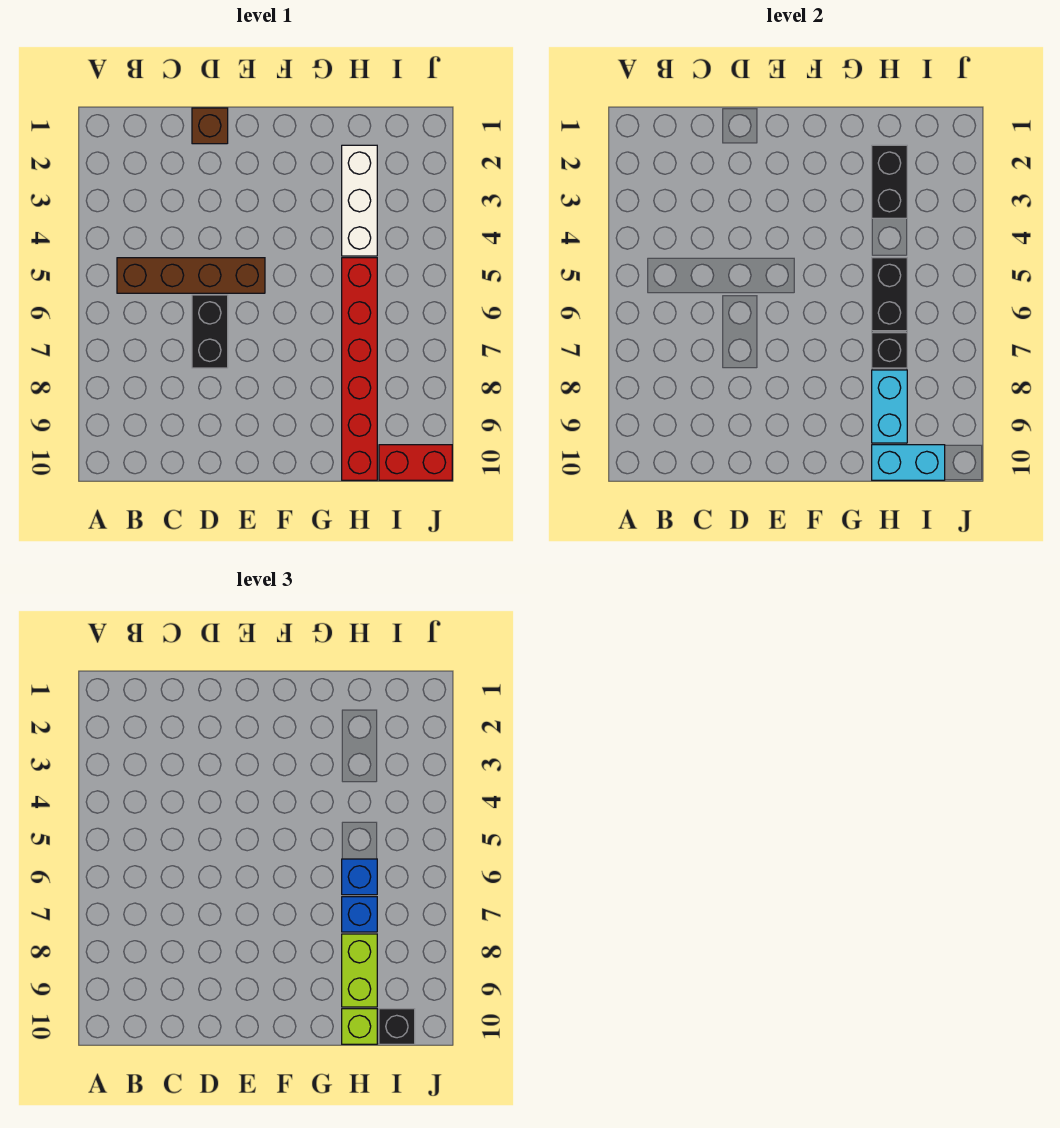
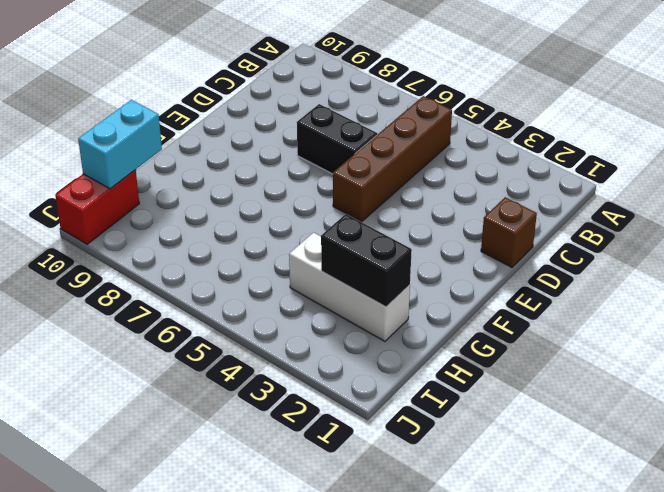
none -> red brick H5:H10 level 1
none -> black brick H5:H6 level 2
none -> black brick H7 level 2

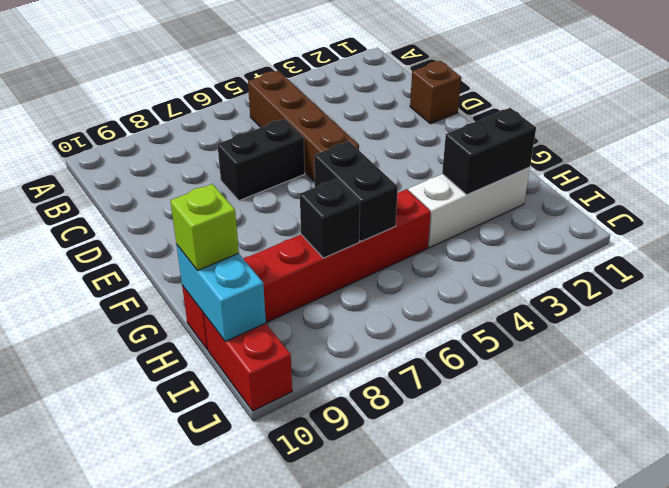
black brick G6:H6 level 2 -> black brick H5:H6 level 2
none -> cyan brick H8:H9 level 2
none -> blue brick H6 level 3
none -> blue brick H7 level 3

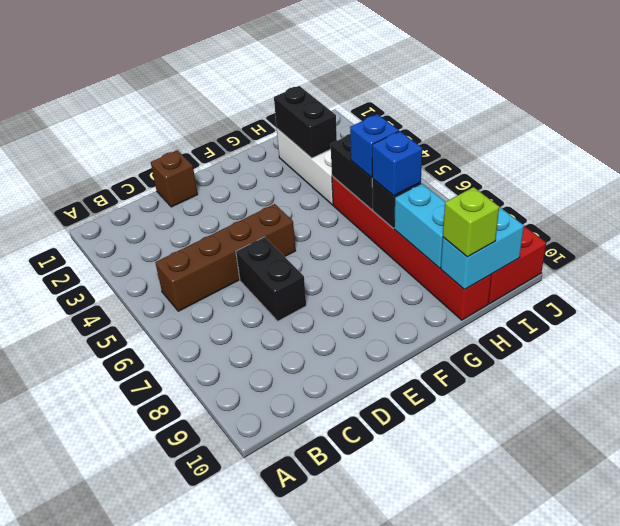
none -> lime brick H8:H9 level 3
none -> black brick I10 level 3

